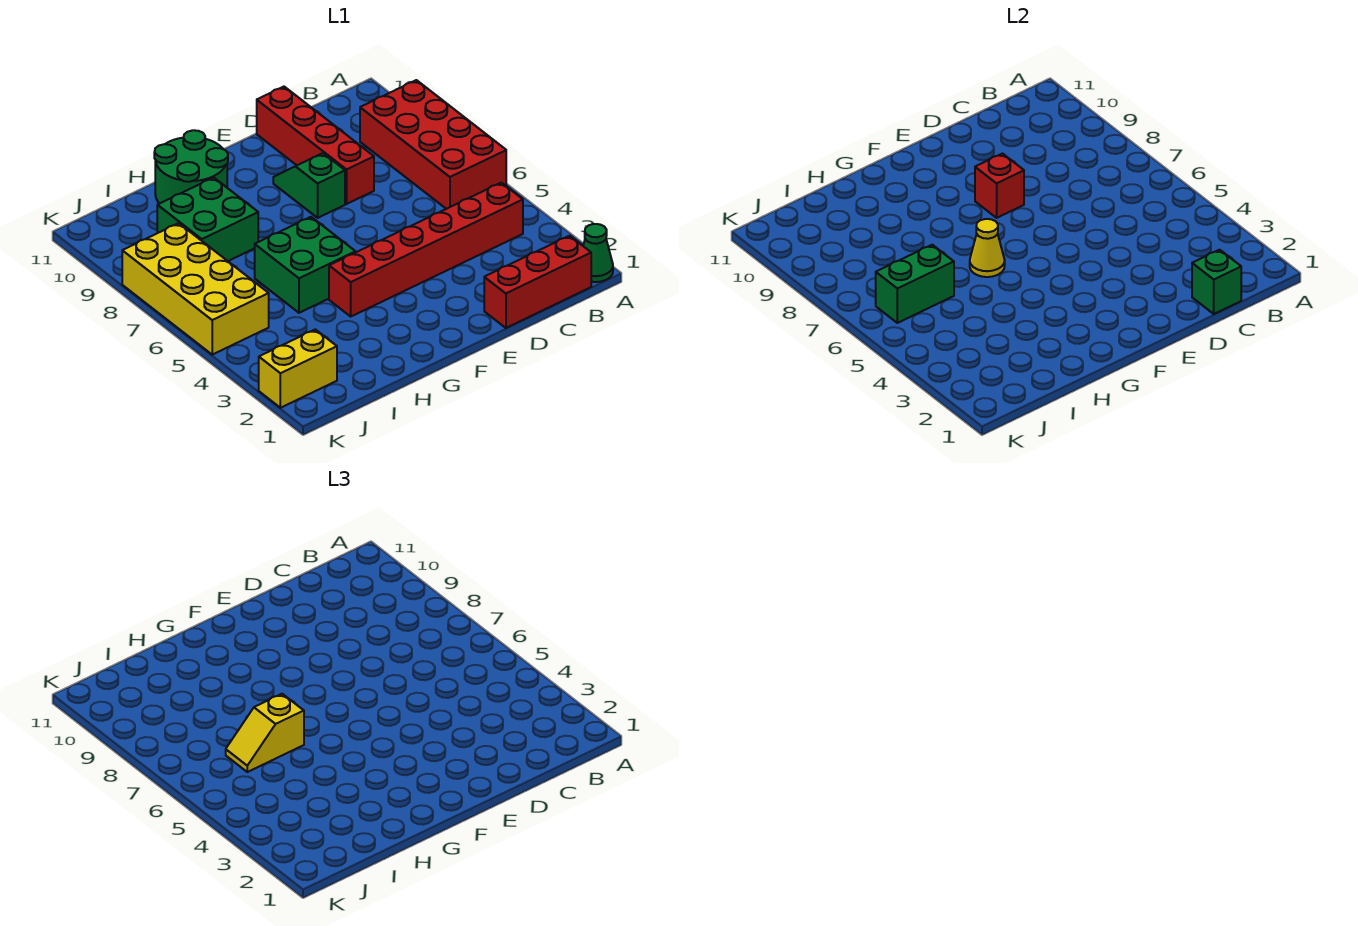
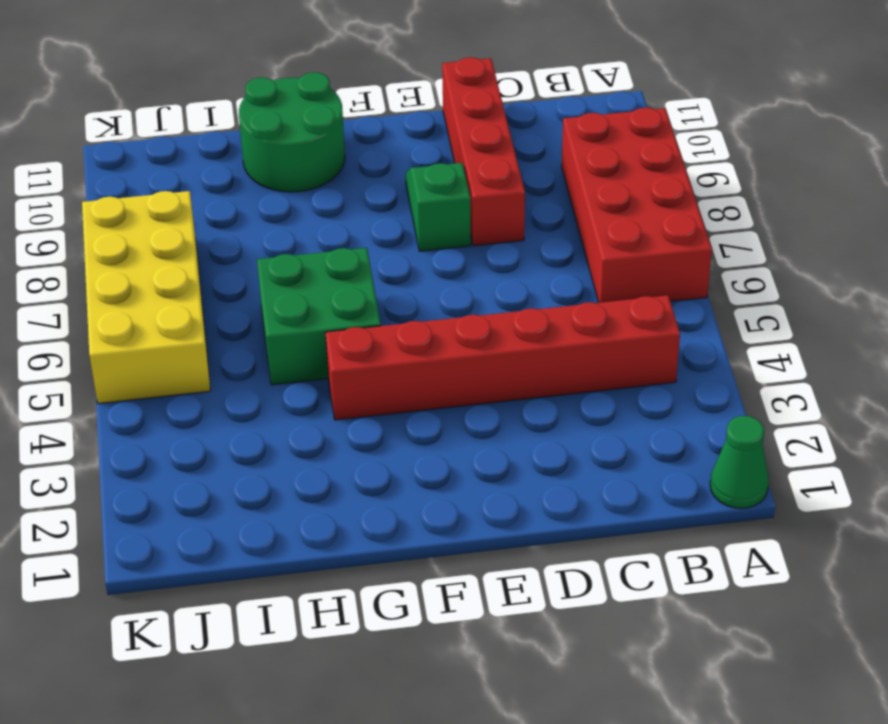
none -> red brick B1:D1 level 1
none -> green brick H8:I9 level 1
none -> yellow brick J2:K2 level 1

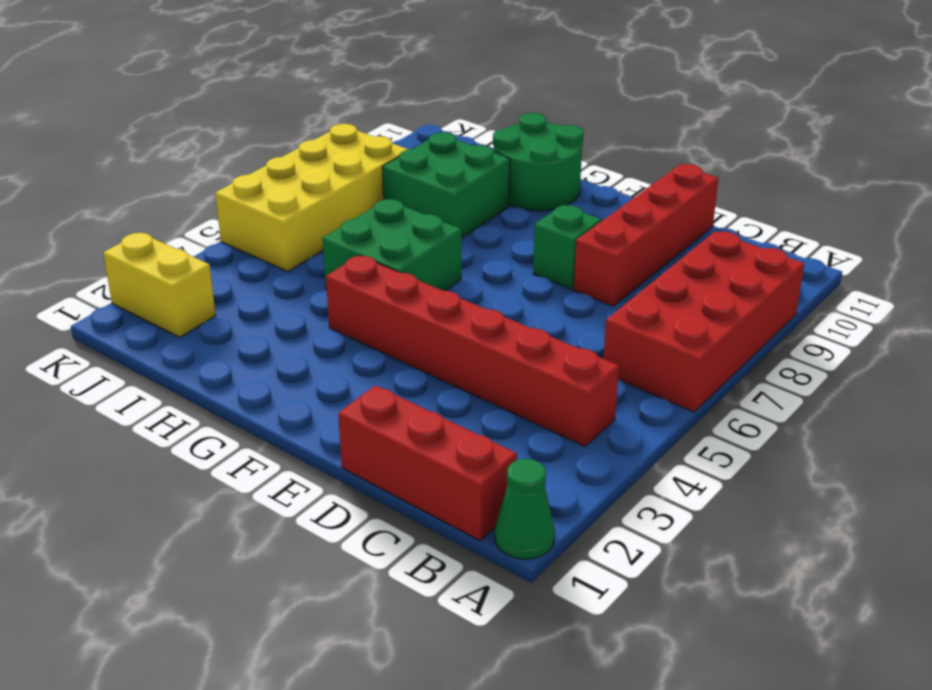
none -> green brick C1 level 2
none -> red brick E8 level 2
none -> yellow cone G6 level 2

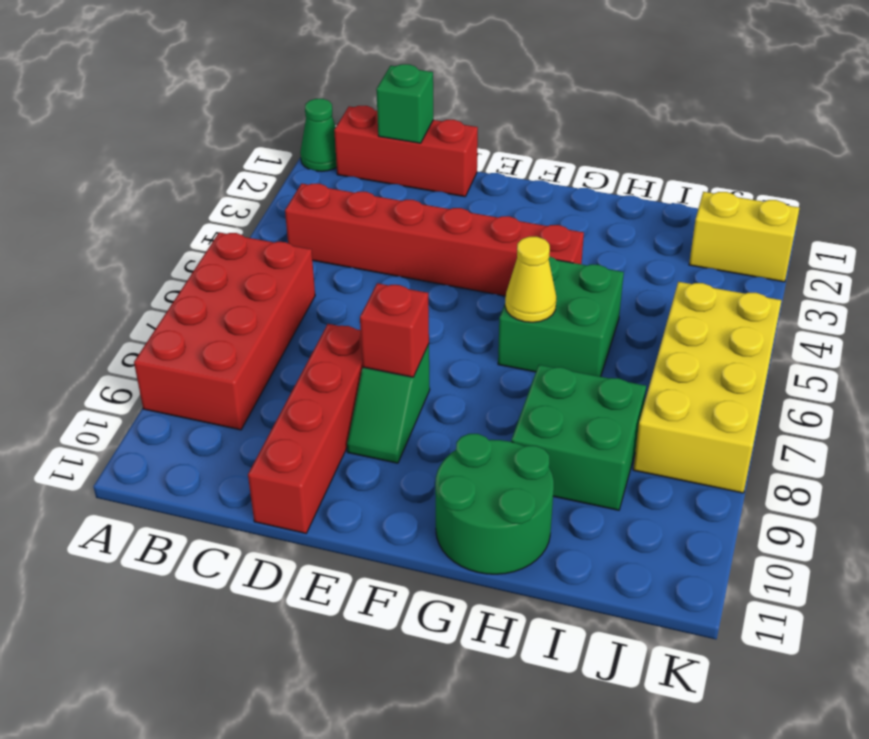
none -> green brick I6:J6 level 2
none -> yellow slope H6:I6 level 3 top H

